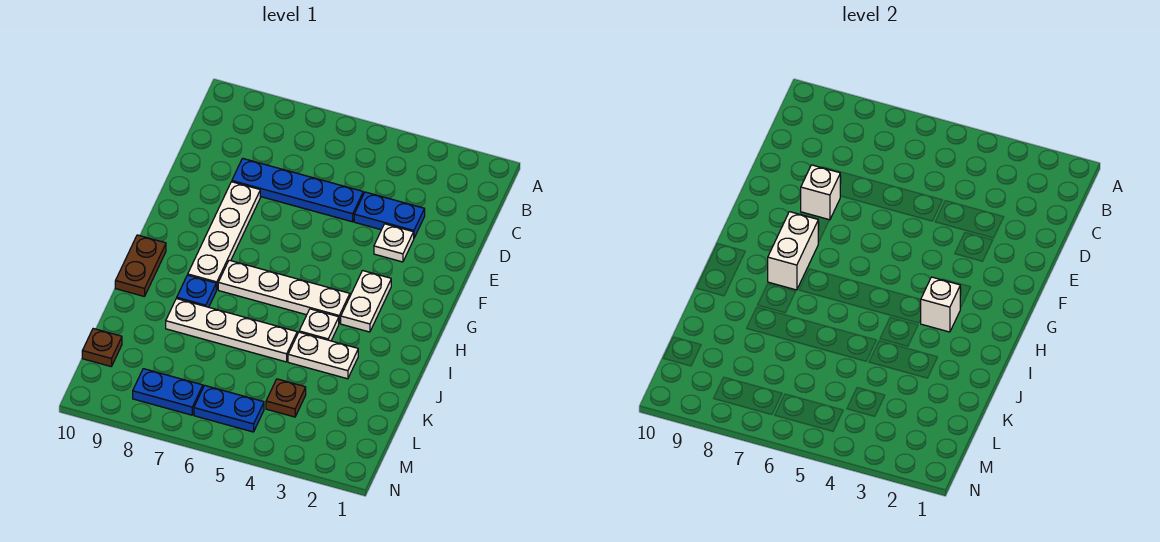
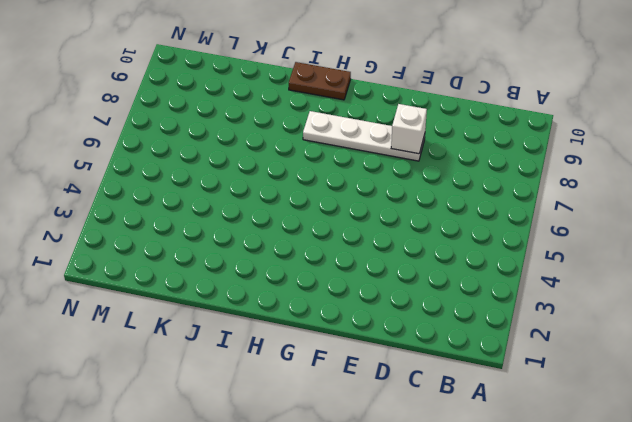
none -> blue plate D3:D4 level 1
none -> blue plate D5:D8 level 1
none -> white plate E3 level 1

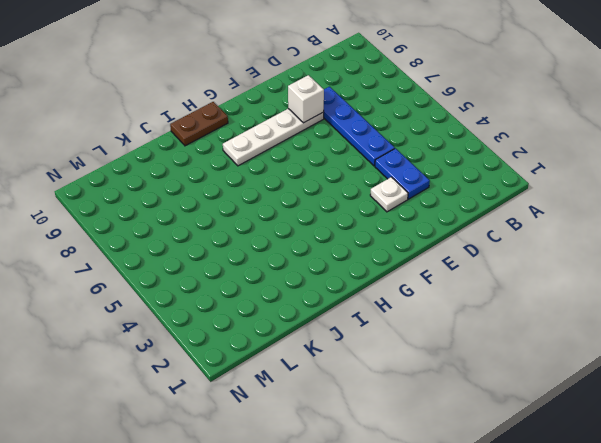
none -> white plate G3:H3 level 1
none -> white plate H4:H7 level 1
none -> white plate I4 level 1

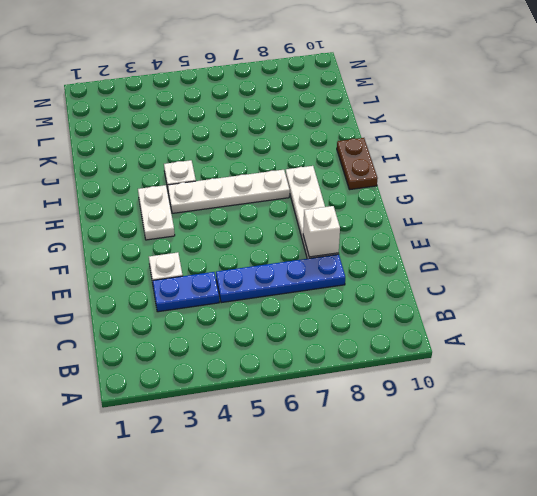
none -> blue plate I8 level 1
none -> white plate J3:J4 level 1
none -> white plate J5:J8 level 1

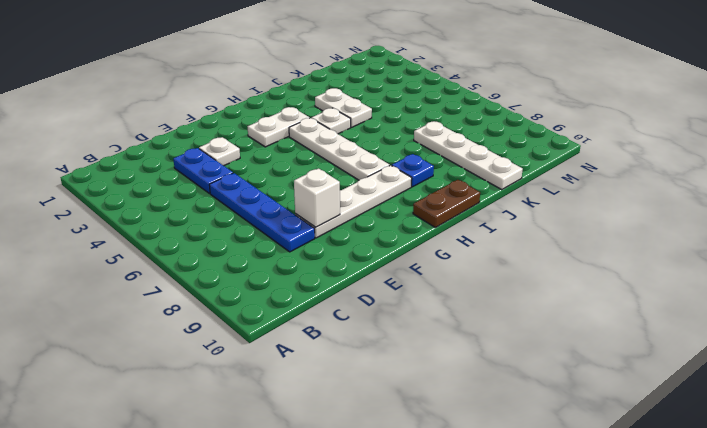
white plate K7:K10 level 1 -> white plate J5:J8 level 1
none -> brown plate L4 level 1
none -> brown plate L10 level 1
none -> blue plate M5:M6 level 1

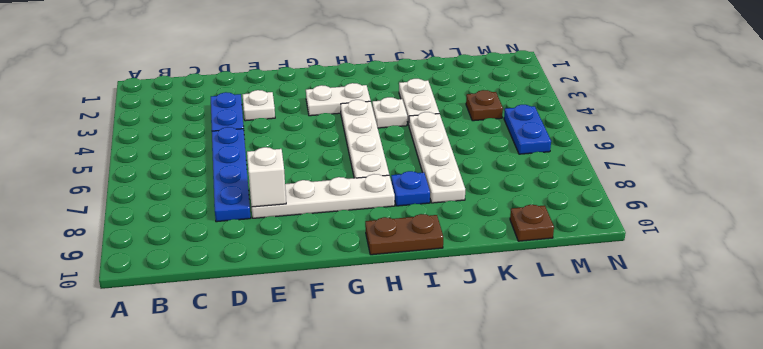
none -> blue plate M7:M8 level 1
none -> white brick G8:H8 level 2
none -> white brick H3 level 2

